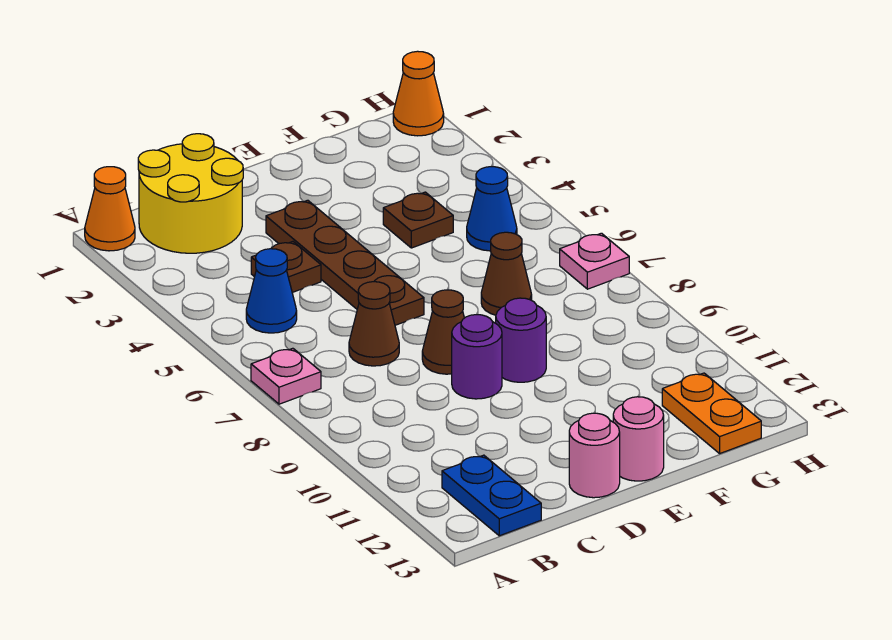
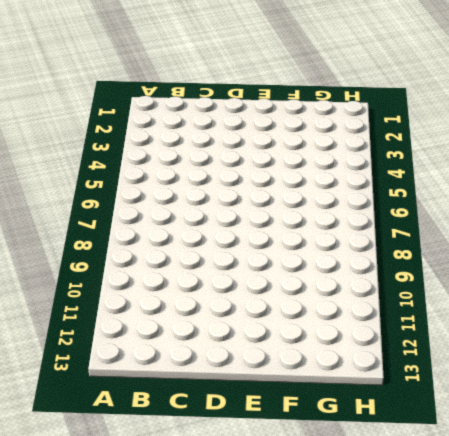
none -> orange cone A1 level 1
none -> pink plate A7 level 1
none -> yellow round brick B1:C2 level 1

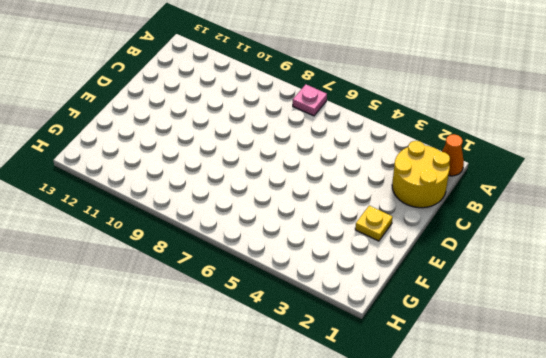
yellow plate E2 level 1 -> none
none -> blue cone B5 level 1
none -> blue plate B12:B13 level 1
none -> brown plate C4 level 1

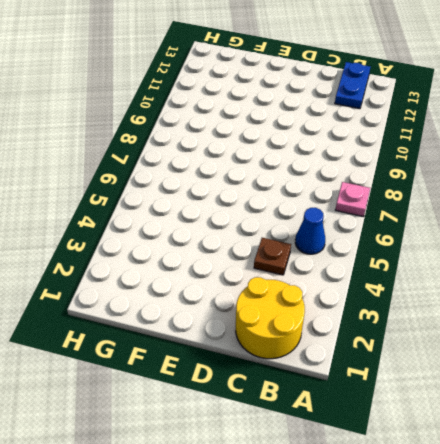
none -> orange cone A1 level 1
none -> brown cone C7 level 1
none -> brown plate D3:D6 level 1

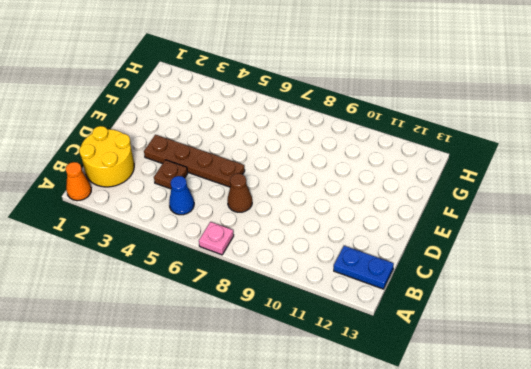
none -> brown cone D8 level 1
none -> purple round brick D9 level 1
none -> pink round brick D13 level 1

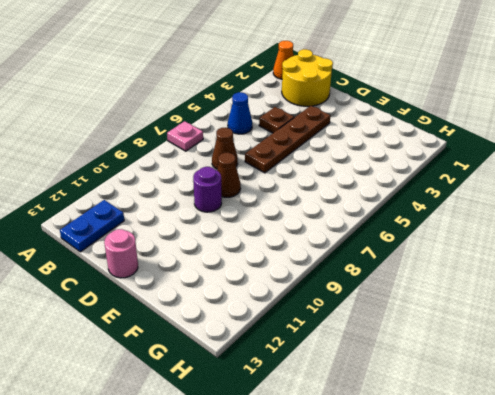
none -> purple round brick E9 level 1
none -> pink round brick E13 level 1
none -> brown plate F4 level 1

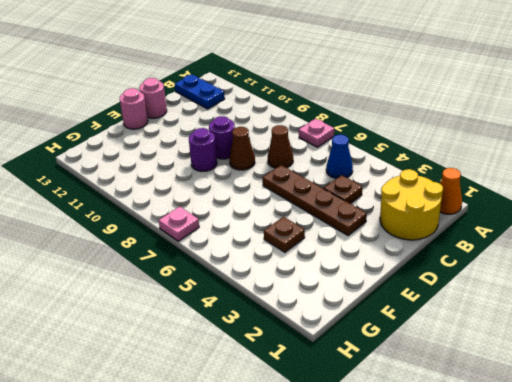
none -> brown cone F7 level 1
none -> blue cone G5 level 1
none -> orange plate G12:G13 level 1

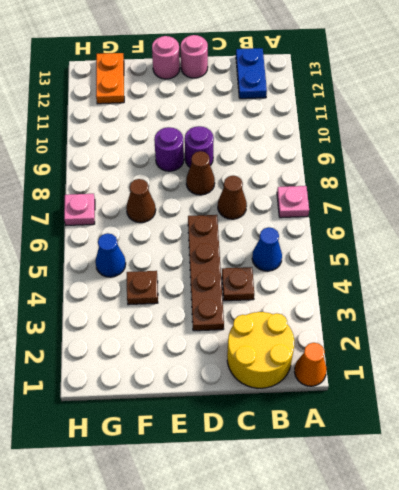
none -> orange cone H1 level 1

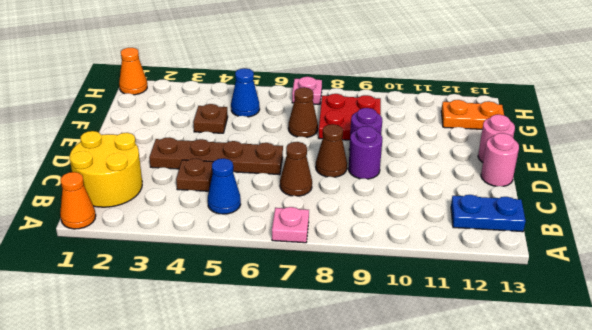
red plate F8:G9 level 1 -> none

